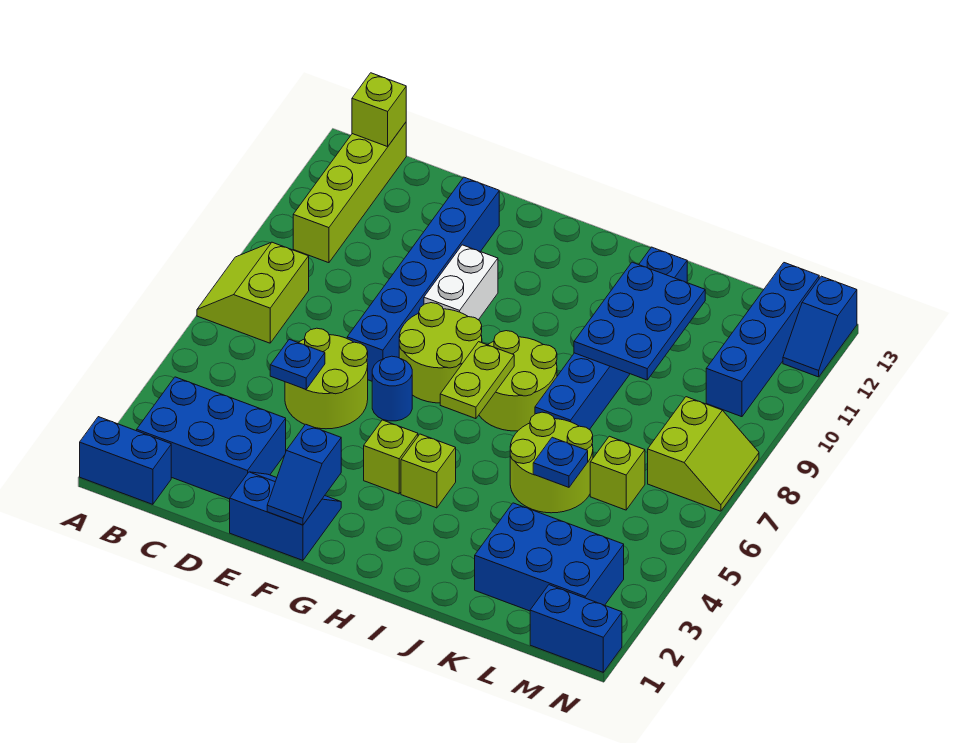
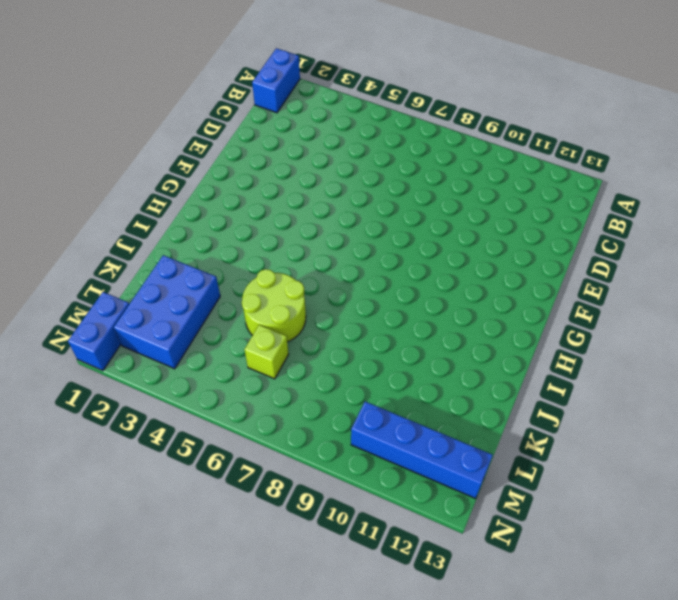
none -> lime slope A7:B8 level 1 top B
none -> blue brick B2:D3 level 1
none -> lime brick B10:B13 level 1

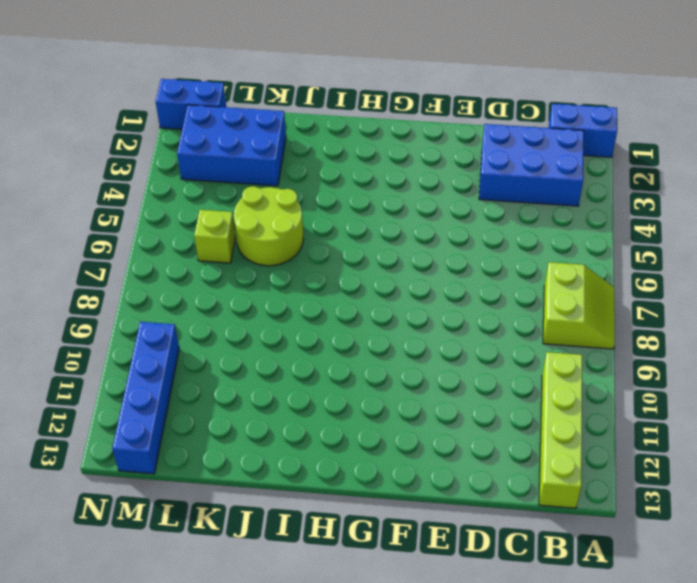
none -> lime round brick D5:E6 level 1
none -> blue slope E1:F2 level 1 top 1
none -> blue brick E7:E12 level 1

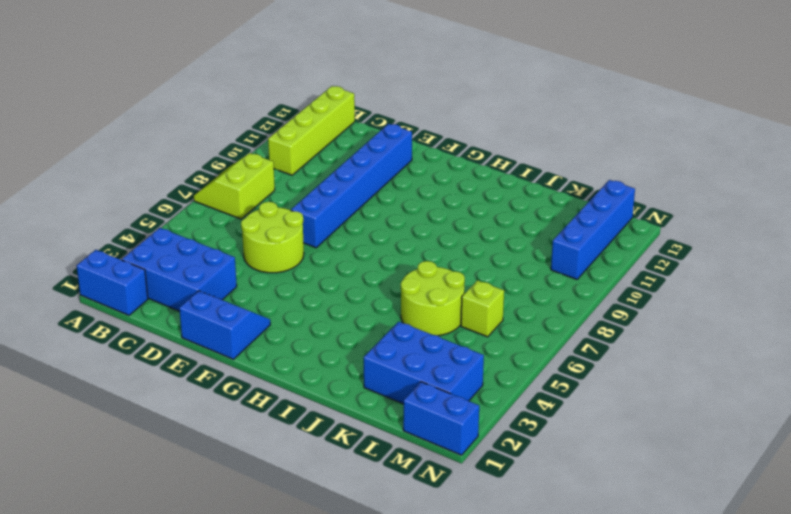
none -> blue round brick F6 level 1
none -> lime round brick F7:G8 level 1
none -> white brick F9:F10 level 1

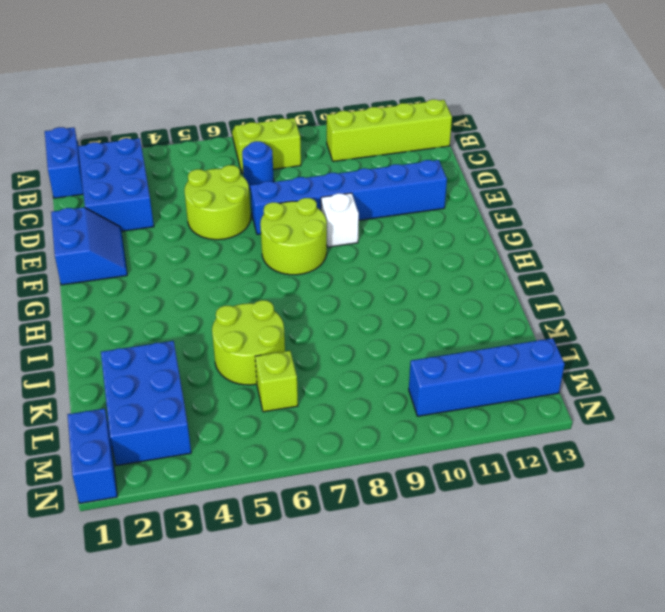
blue round brick C7 level 1 -> blue round brick F6 level 1
white brick F9 level 1 -> white brick F9:F10 level 1
none -> lime brick G4 level 1
none -> lime brick H4 level 1
none -> lime round brick H7:I8 level 1

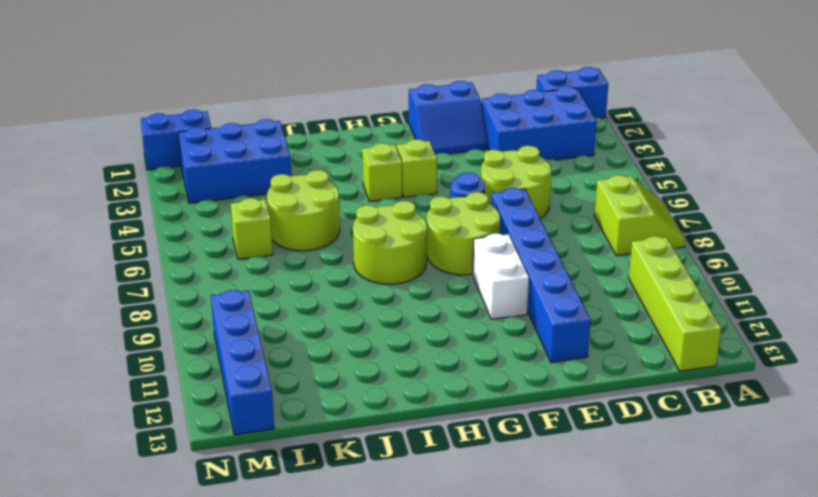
none -> blue brick J7:J12 level 1
none -> lime slope M7:N8 level 1 top M
none -> blue slope N12:N13 level 1 top 13

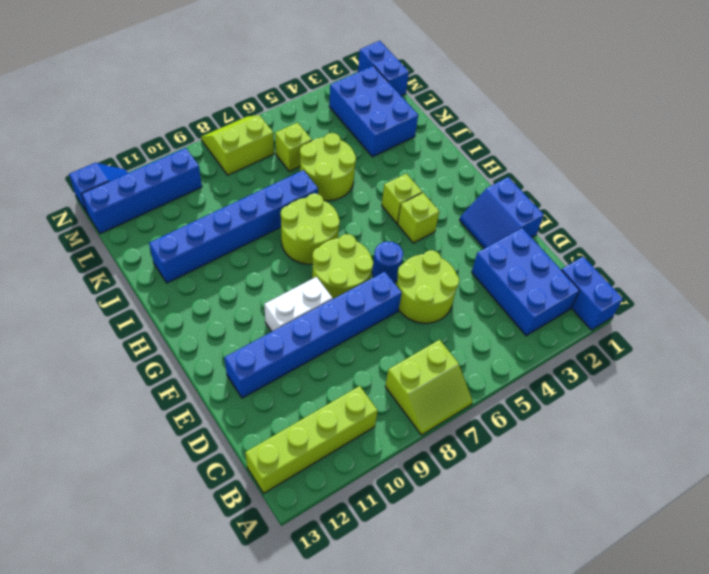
none -> lime brick B13 level 2
none -> blue plate D5 level 2
none -> blue slope F1:F2 level 2 top 2

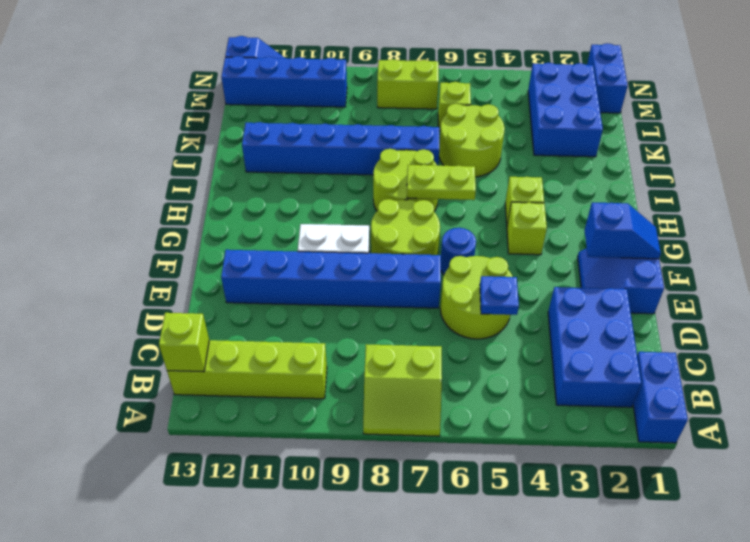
none -> blue plate J9:K11 level 2
none -> blue plate K5 level 2

